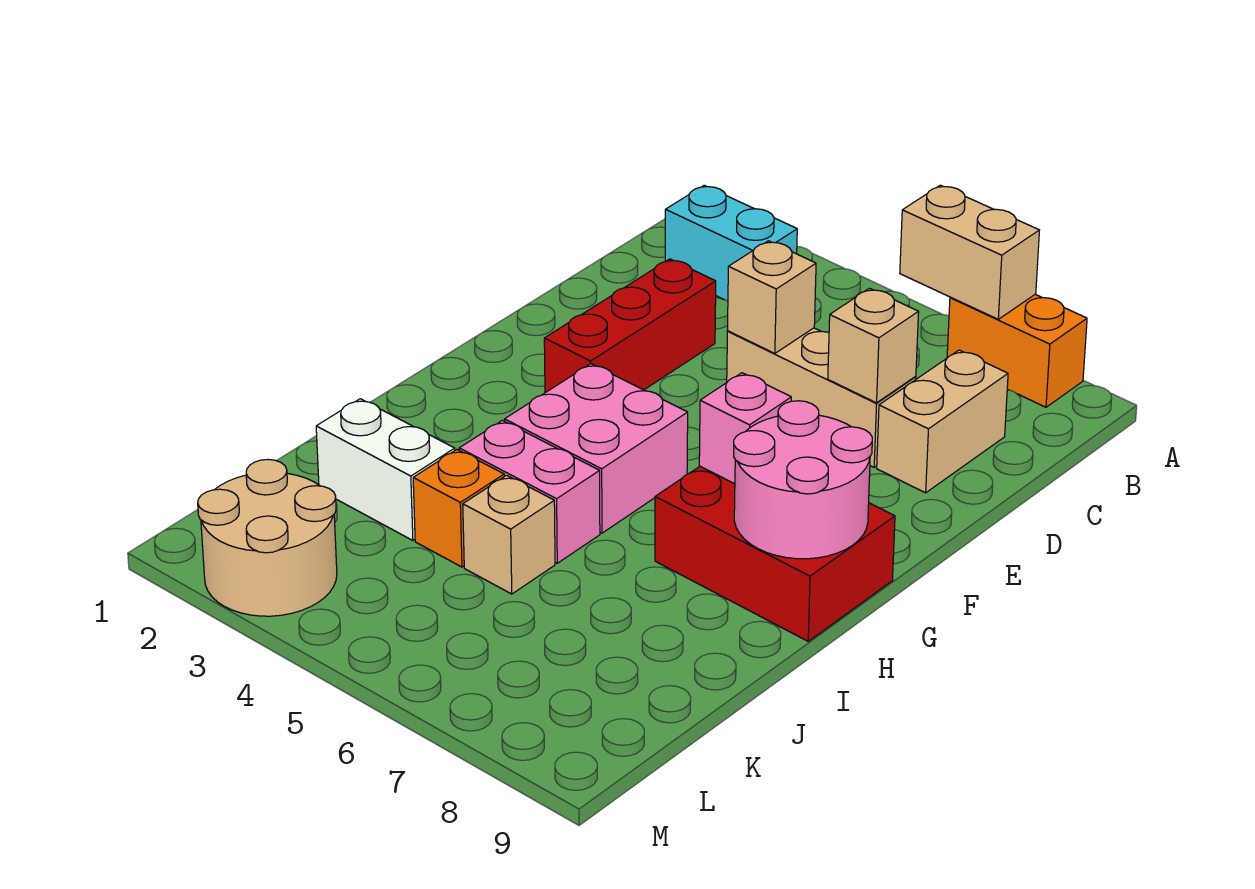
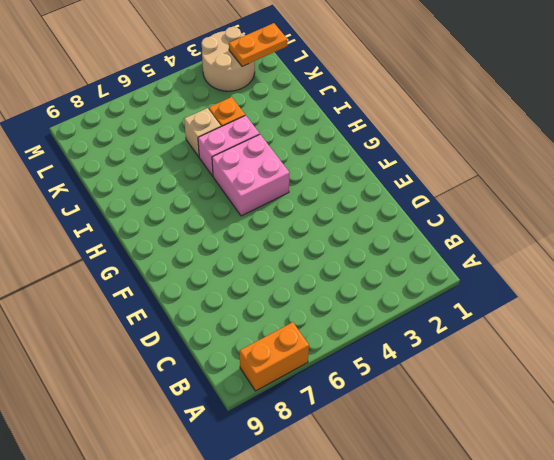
orange plate L1:L2 level 2 -> none
none -> cyan brick B2:B3 level 1
none -> tan brick C8:D8 level 1
none -> red brick D3:F3 level 1

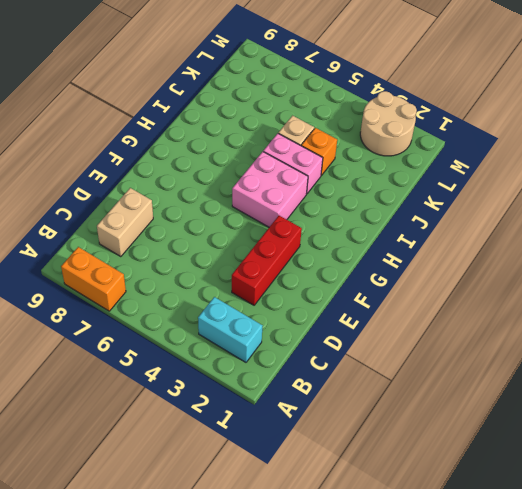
none -> tan brick D5:D7 level 1
none -> red brick G7:H9 level 1
none -> white brick J2:J3 level 1

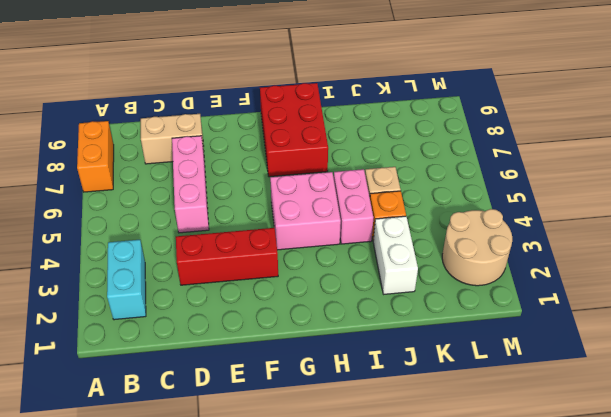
pink brick D5:D7 level 1 -> tan brick D5:D7 level 1
none -> tan brick A6:A7 level 2
none -> tan brick D5 level 2
none -> tan brick D7 level 2

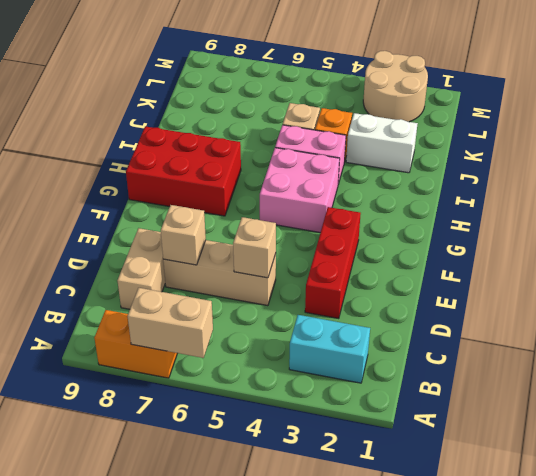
none -> pink brick G7 level 2
none -> pink round brick G8:H9 level 2

